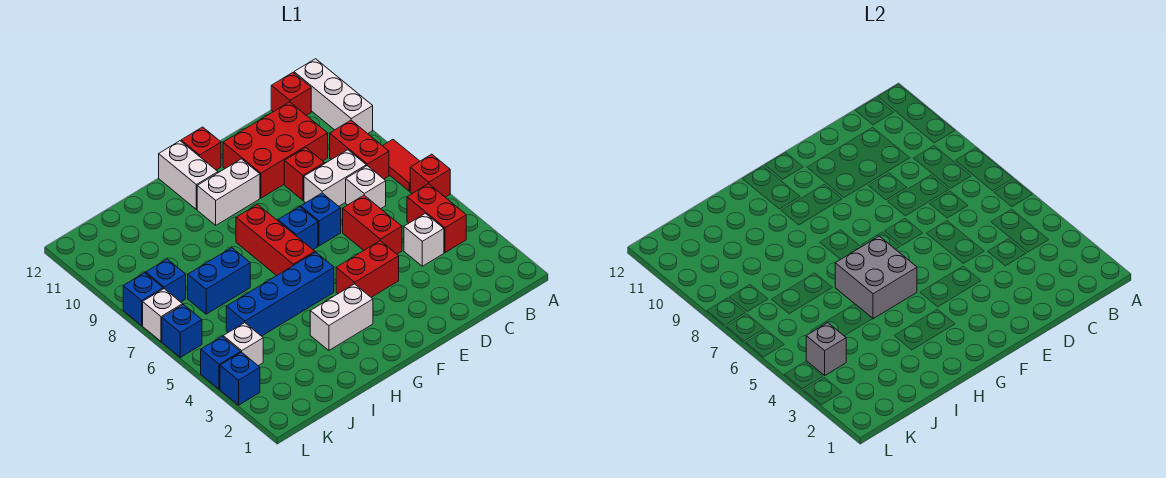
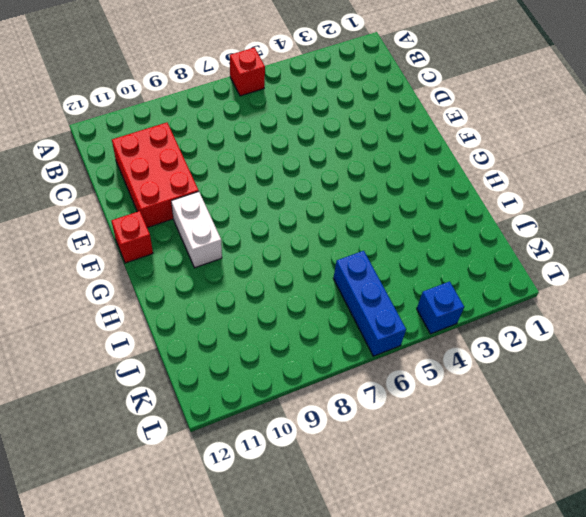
blue brick J6:L6 level 1 -> blue brick L6 level 1
none -> red tile A7:A8 level 1
none -> white brick A10:A12 level 1
none -> red brick B4:B5 level 1
none -> red brick B8:B9 level 1

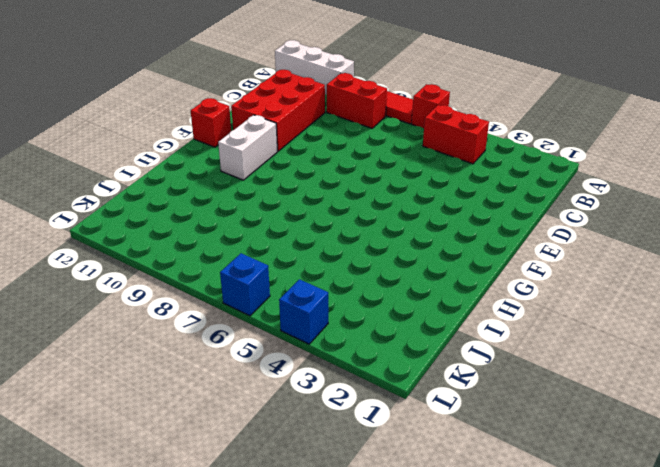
none -> red brick B12 level 1
none -> white brick C4 level 1
none -> white brick C7 level 1
none -> white brick C8:D8 level 1

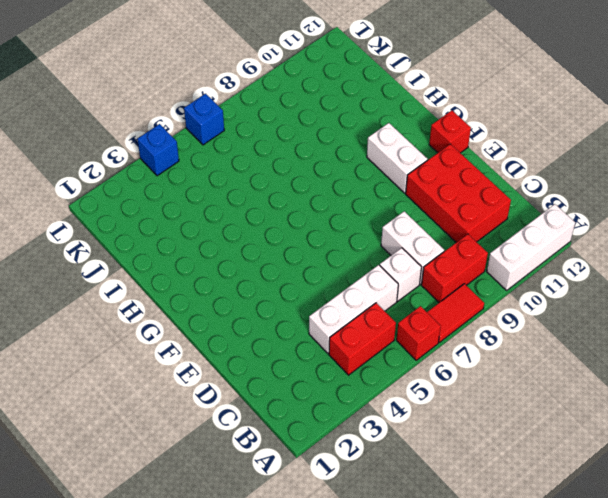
white brick C4:C6 level 1 -> white brick C4 level 1
none -> red brick B12 level 1
none -> red brick D5:D6 level 1
none -> red brick D9 level 1
none -> red brick E4:F4 level 1

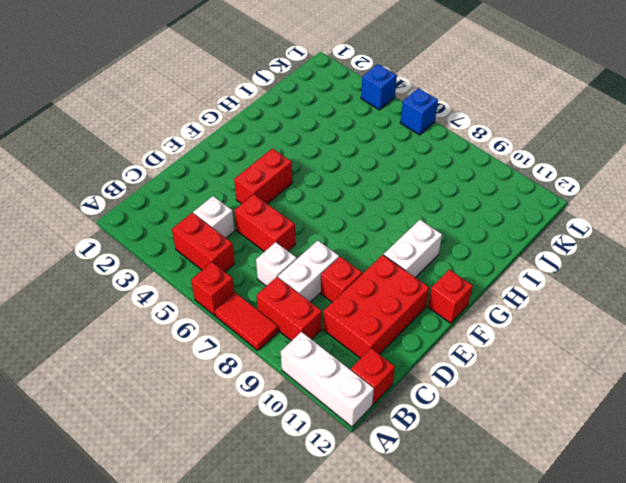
none -> blue brick E7 level 1
none -> blue brick F7 level 1
none -> white brick G3:H3 level 1
none -> blue brick G5:J5 level 1

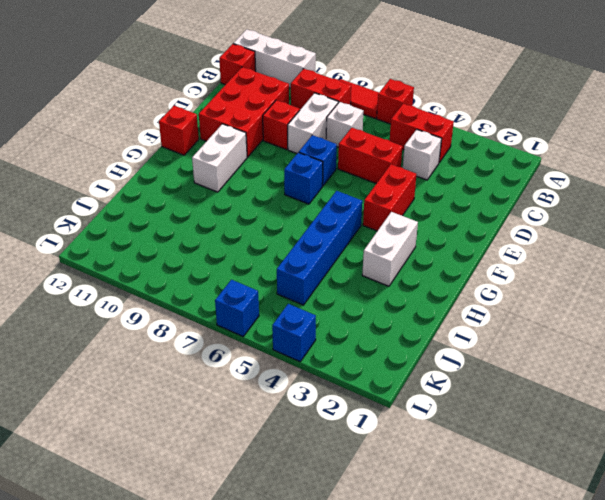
none -> red brick G6:G8 level 1
none -> white brick G11:G12 level 1
none -> blue brick I7:J7 level 1
none -> white brick K4 level 1

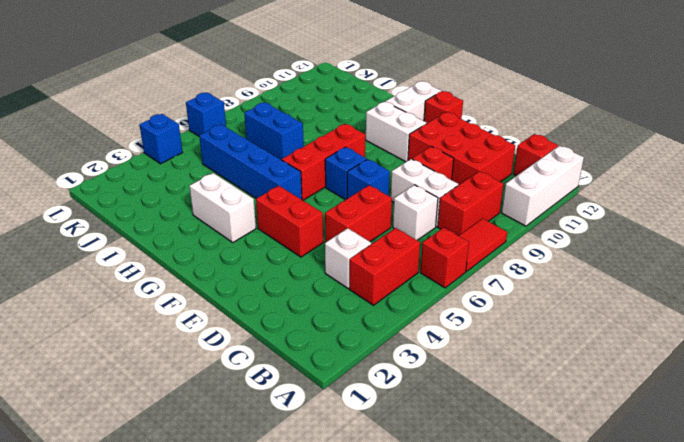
none -> white brick K4 level 1
none -> blue brick K8 level 1
none -> blue brick L3 level 1
none -> white brick L7 level 1

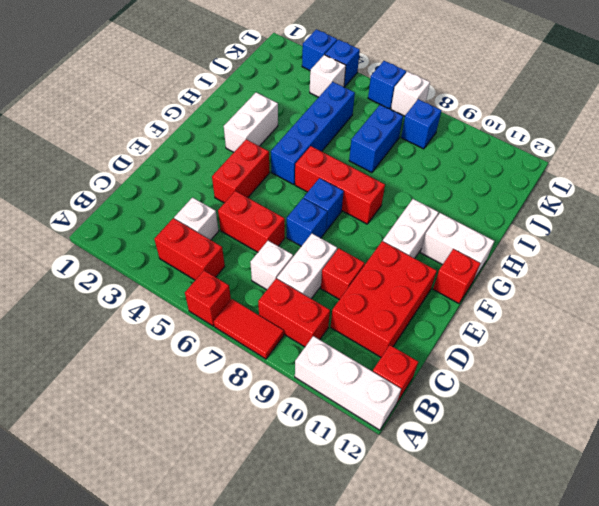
none -> blue brick L8 level 1
none -> grey brick G5:H6 level 2
none -> grey brick K4 level 2

